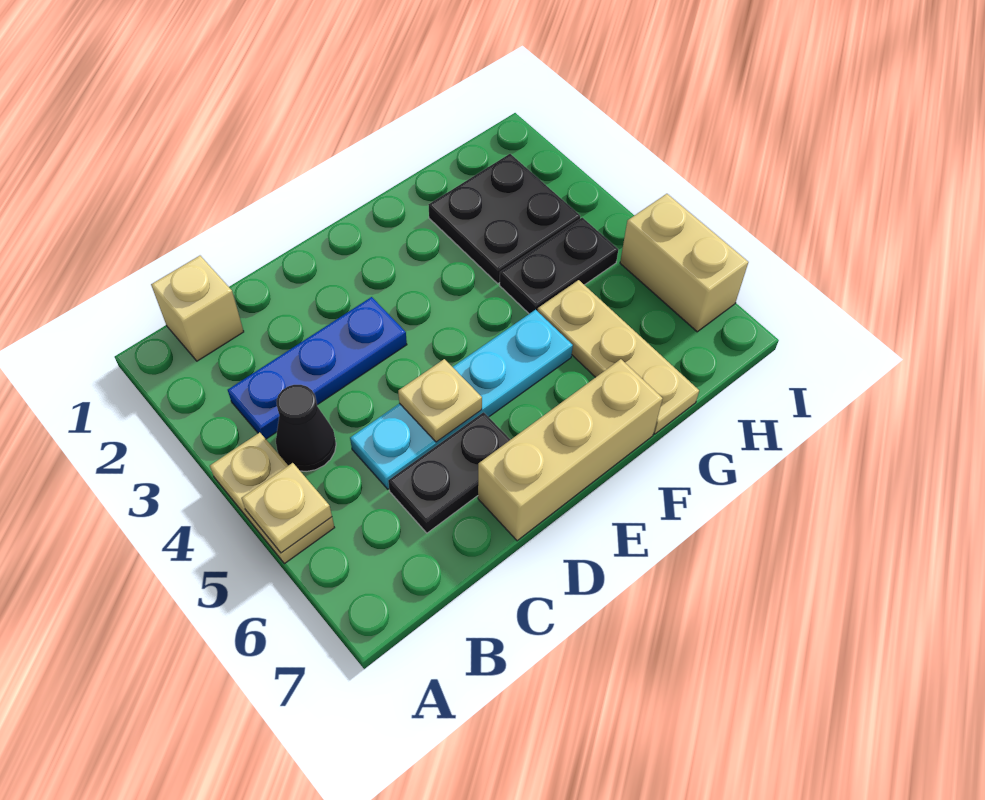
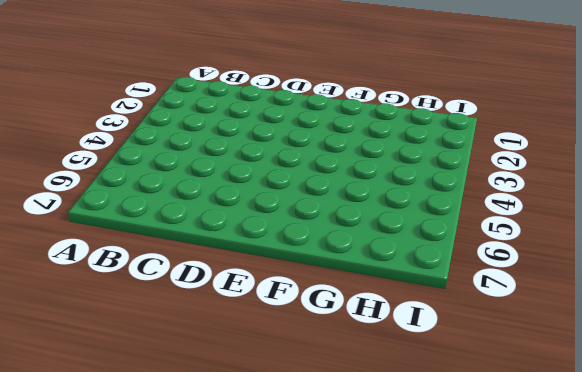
none -> tan plate A4:A5 level 1
none -> tan brick B1 level 1
none -> blue plate B3:D3 level 1

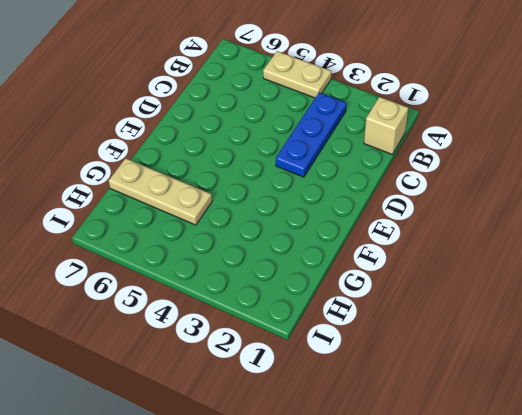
none -> black cone B4 level 1
none -> cyan plate C5:F5 level 1
none -> black plate C6:D6 level 1

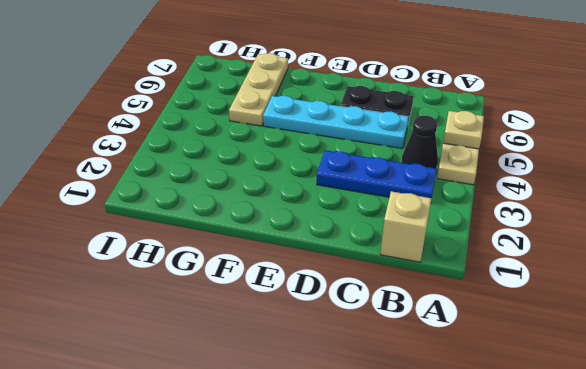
none -> tan brick D7:F7 level 1
none -> black plate G2:H3 level 1
none -> black plate G4:H4 level 1

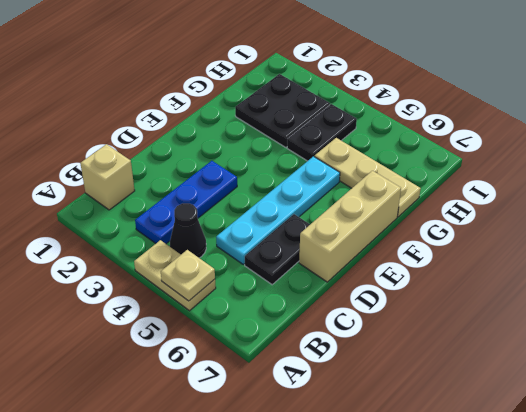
none -> tan brick I5:I6 level 1
none -> tan plate D5 level 2

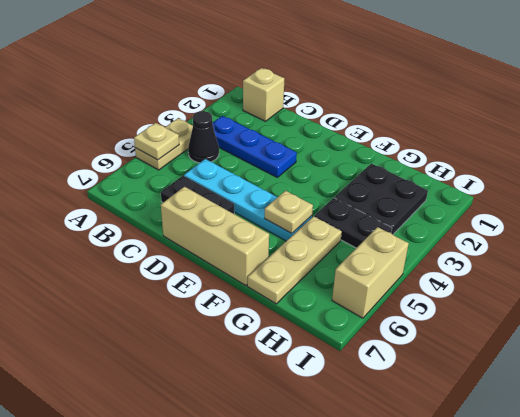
tan plate F5 level 2 -> tan plate D5 level 2

